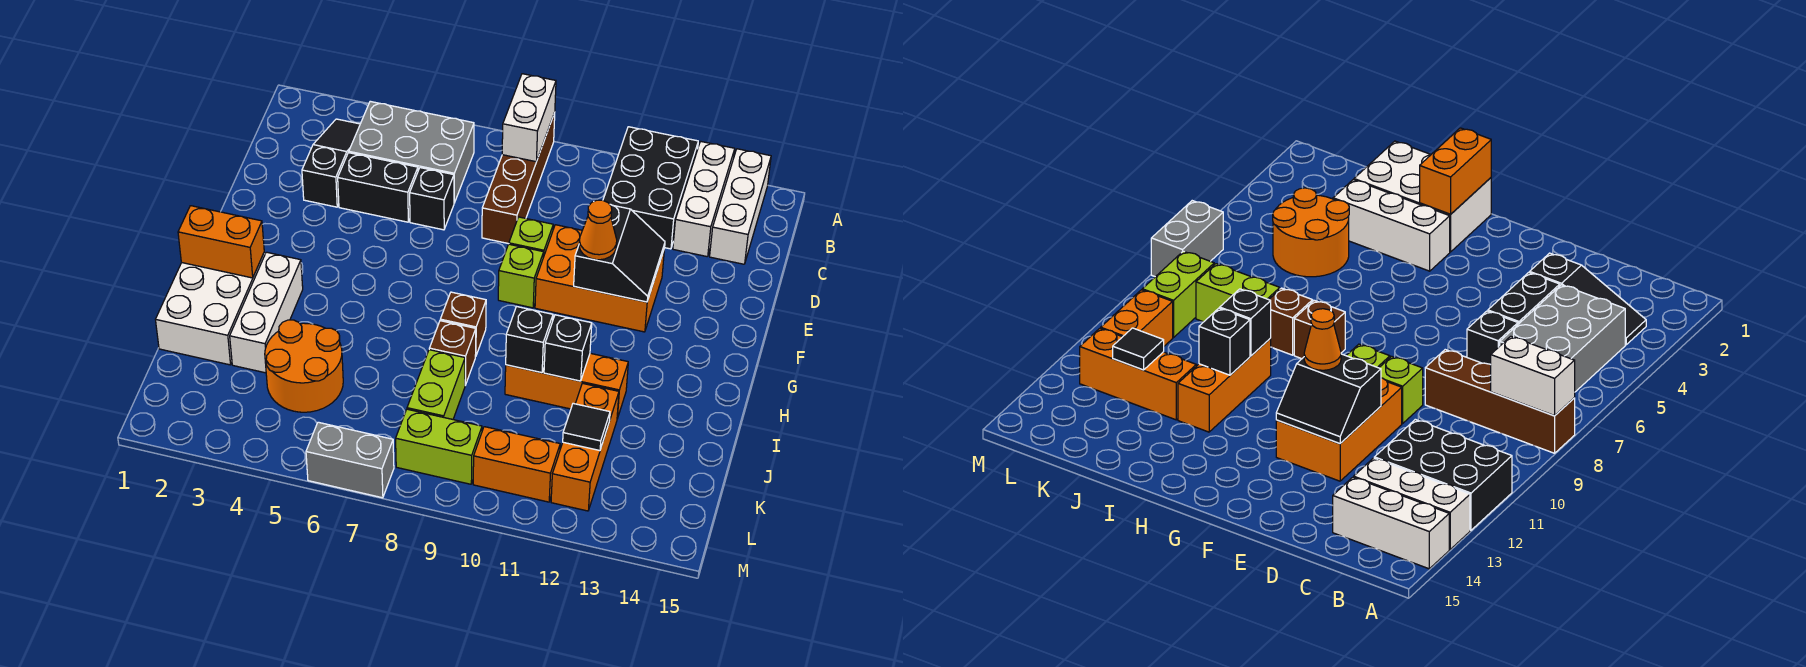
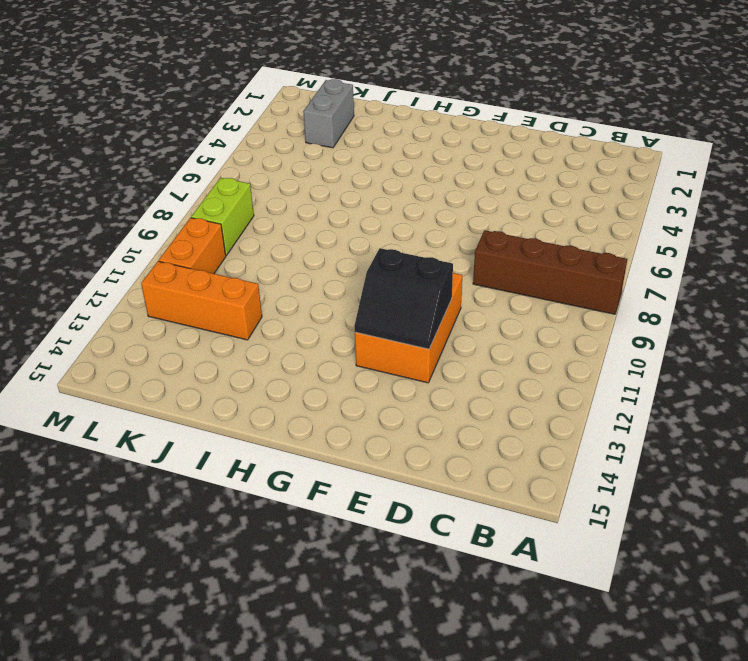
grey brick K2:K3 level 1 -> grey brick M6:M7 level 1
none -> black brick A11:C12 level 1
none -> white brick A13:C13 level 1
none -> white brick A14:C14 level 1

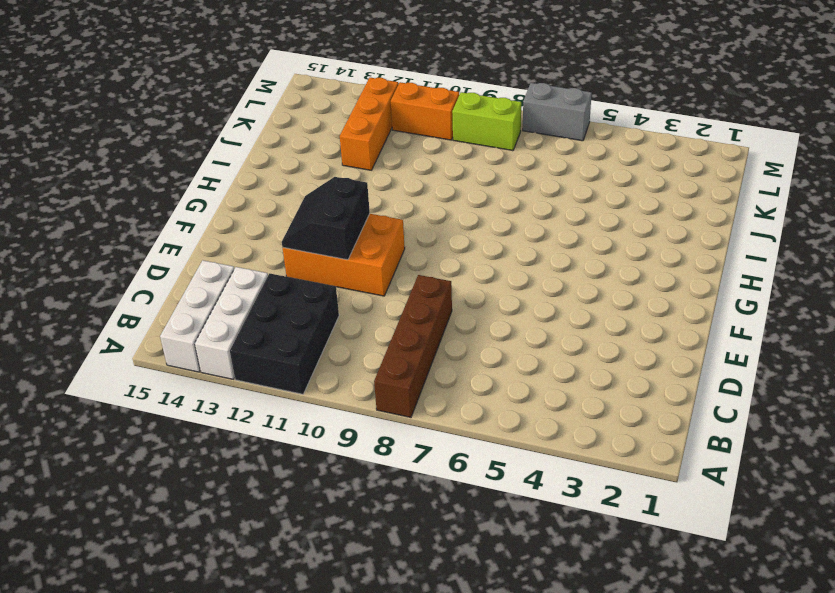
none -> black slope B3:D3 level 1 top D
none -> grey brick B4:C6 level 1
none -> black brick D4:D5 level 1

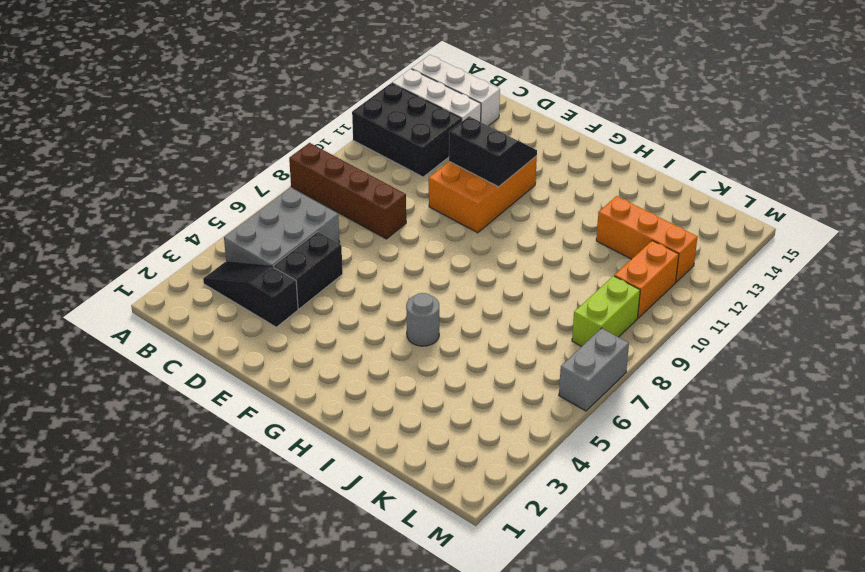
grey round brick H5 level 1 -> none
none -> black brick D6 level 1
none -> lime brick E9 level 1
none -> lime brick F9 level 1

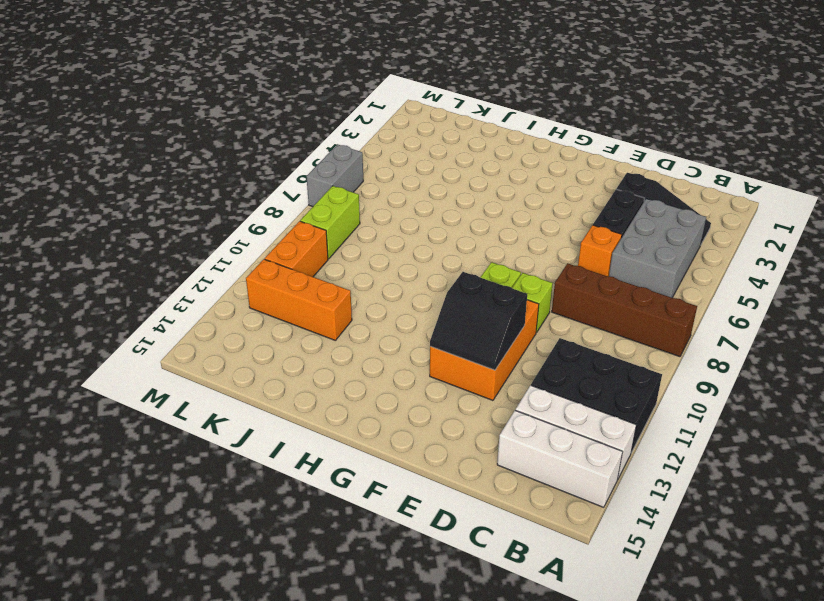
orange brick D6 level 1 -> black brick D6 level 1
none -> white brick H1:J2 level 1
none -> white brick H3:J3 level 1
none -> brown brick H8 level 1

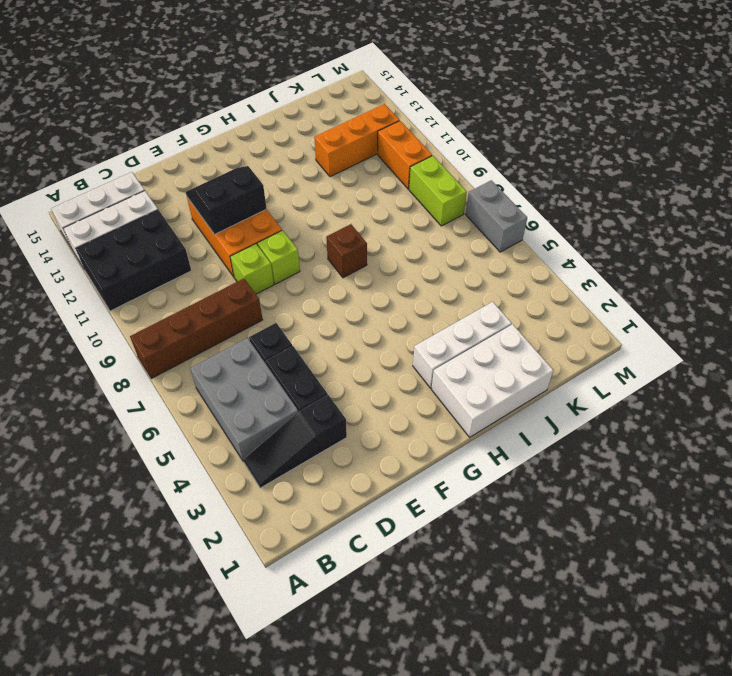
none -> brown brick I8 level 1
none -> orange brick I10:I12 level 1
none -> orange round brick J4:K5 level 1

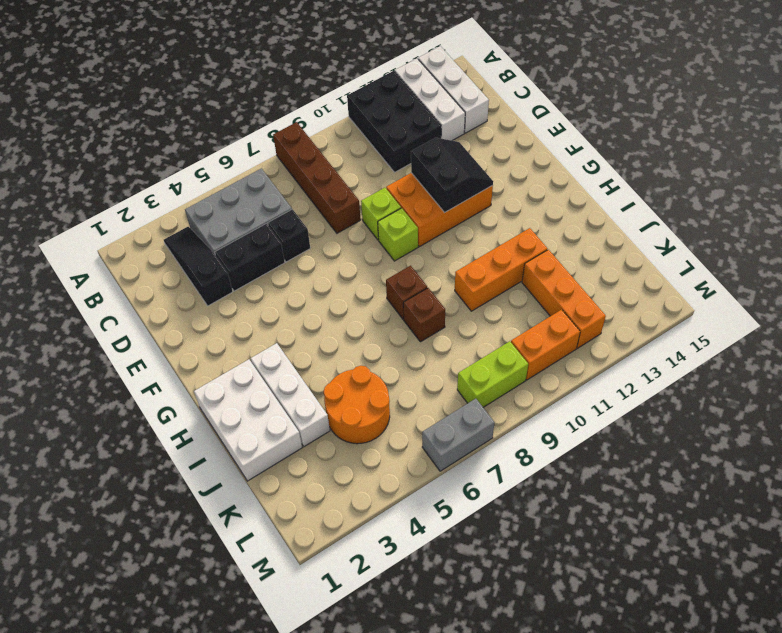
none -> lime brick J8:K8 level 1
none -> white brick A8:B8 level 2
none -> orange brick H1:H2 level 2

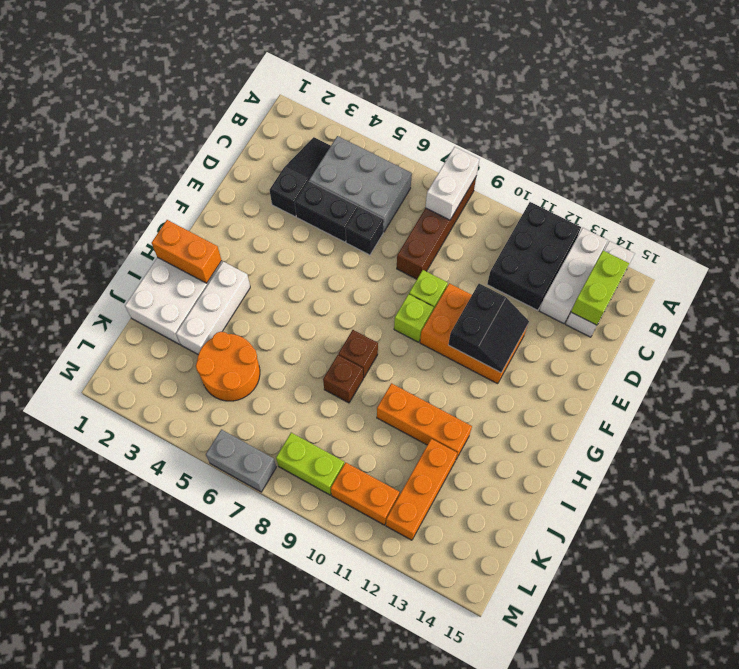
lime brick B14:C14 level 2 -> lime brick J8:K8 level 1
none -> black brick I10 level 2
none -> black brick I11 level 2
none -> black tile K12 level 2

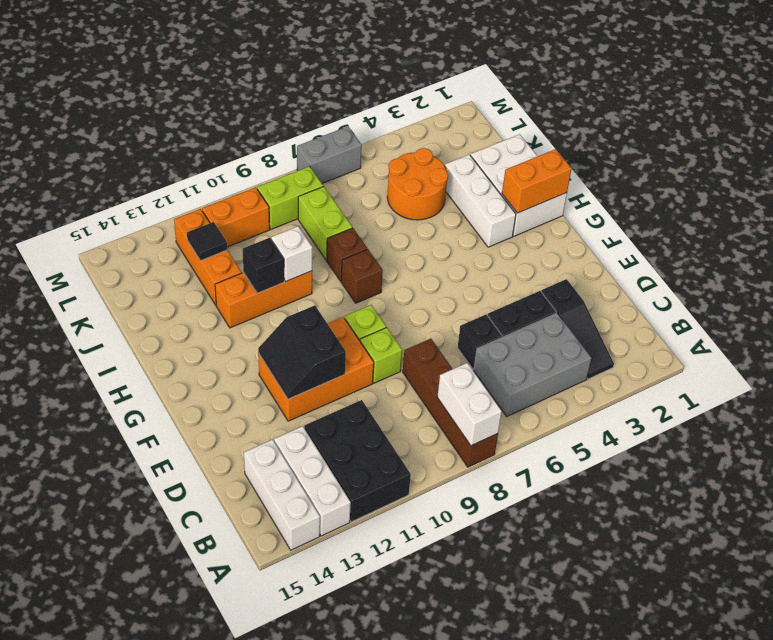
white brick I10 level 2 -> black brick I10 level 2
none -> orange cone F11 level 3

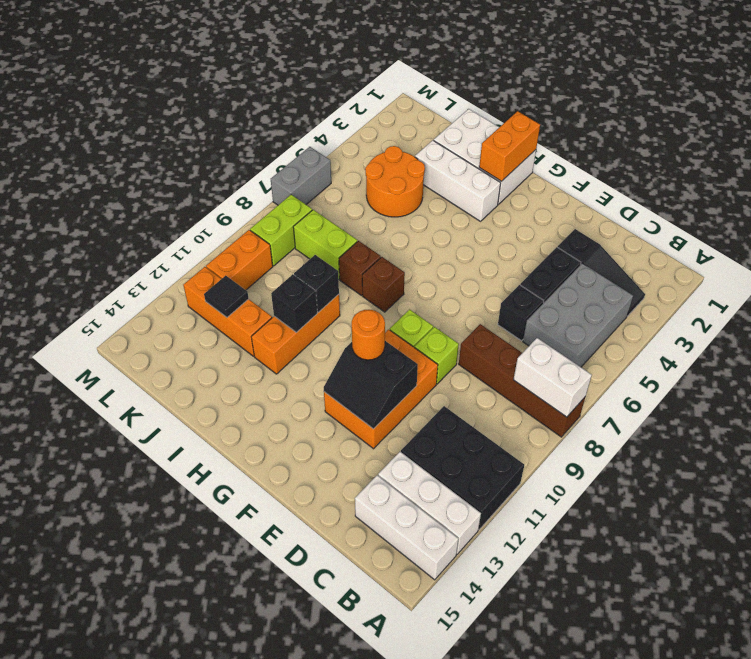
orange round brick F11 level 3 -> orange cone F11 level 3

